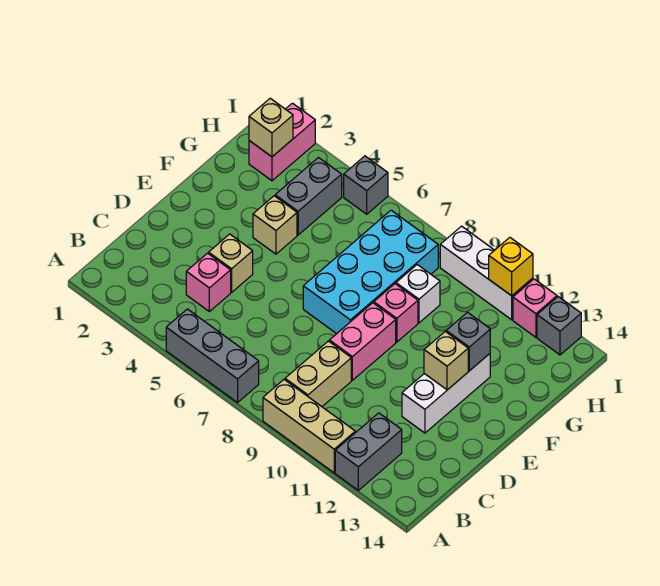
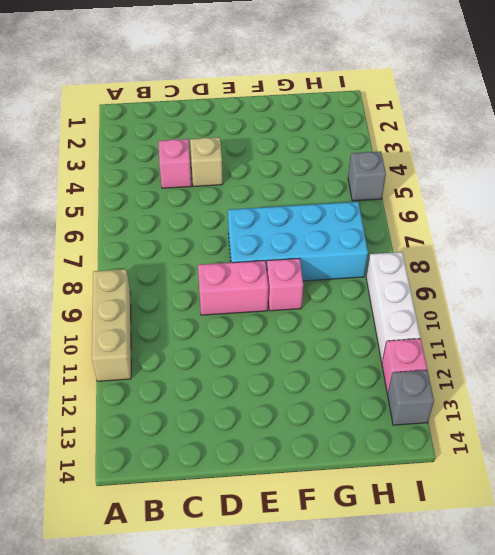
none -> grey brick A5:A7 level 1
none -> grey brick A12:B12 level 1
none -> tan brick B9:C9 level 1

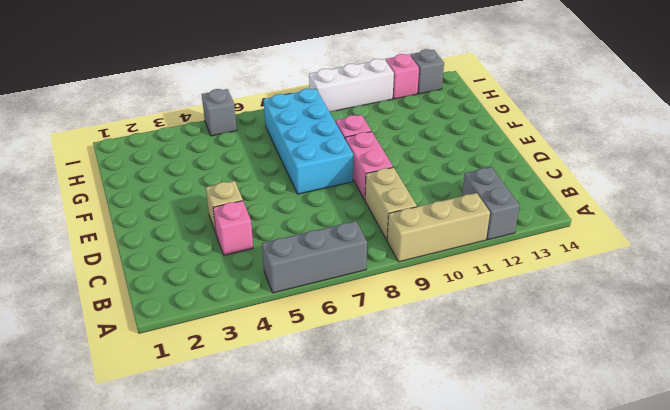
none -> white brick D12:F12 level 1
none -> tan brick F4 level 1
none -> grey brick G4:H4 level 1

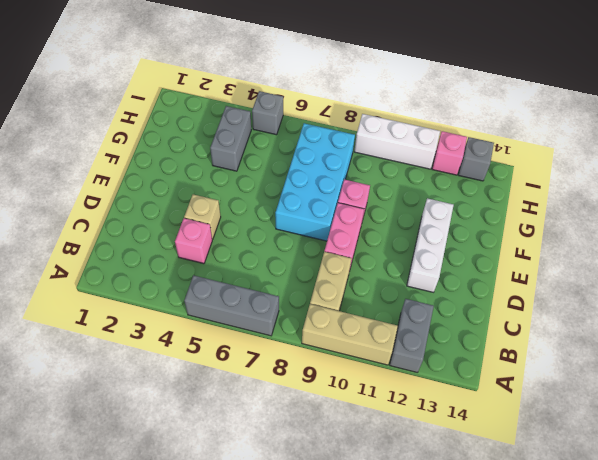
none -> tan brick F4 level 1
none -> white brick G9 level 1
none -> pink brick H2:I2 level 1

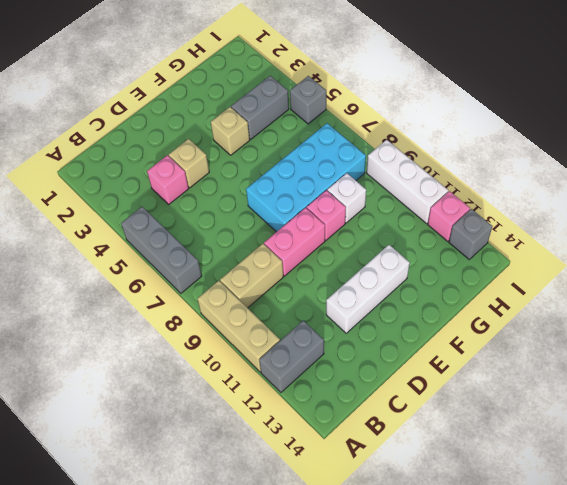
none -> pink brick H2:I2 level 1
none -> tan brick E12 level 2
none -> grey brick F12 level 2

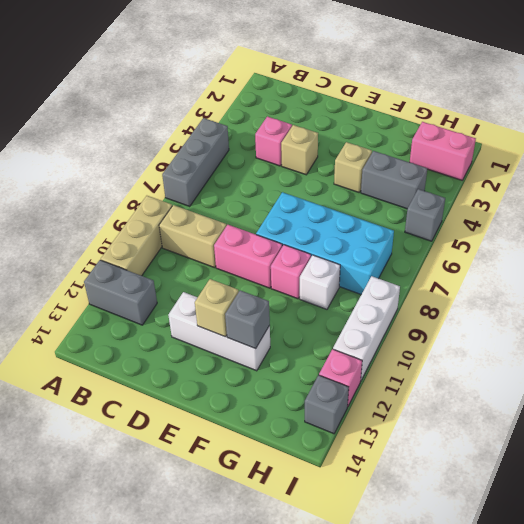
none -> tan brick H2 level 2
none -> yellow brick I11 level 2

